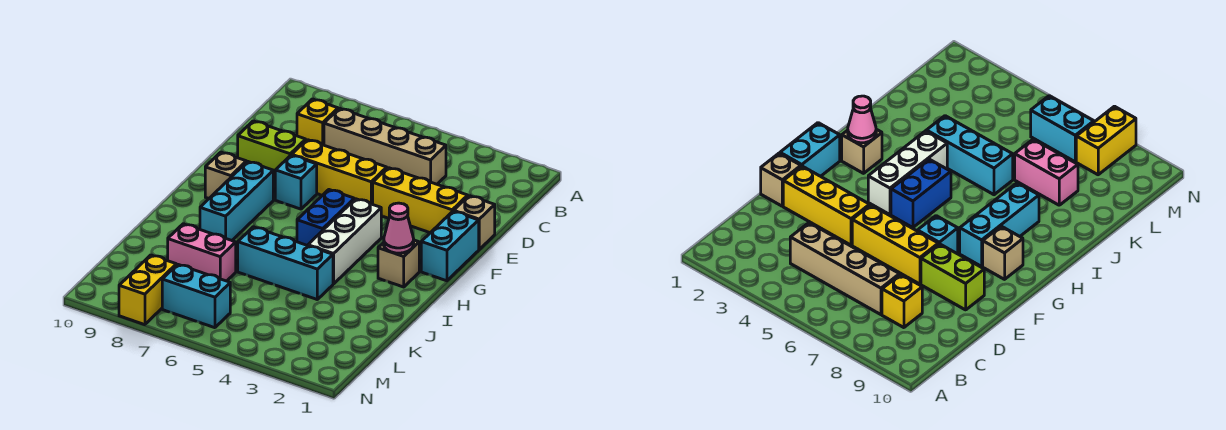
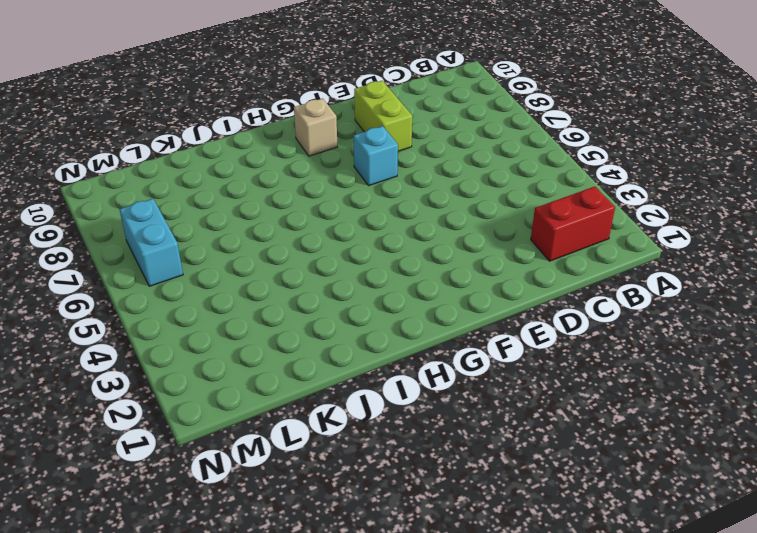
red brick B2:C2 level 1 -> none
none -> tan brick C4:C7 level 1
none -> yellow brick C8 level 1
none -> tan brick E1 level 1

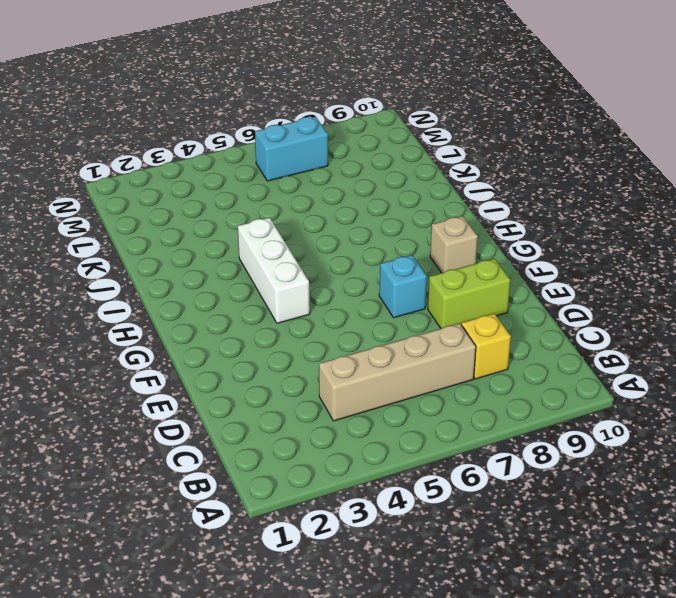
none -> tan brick E1 level 1
none -> yellow brick E2:E4 level 1
none -> yellow brick E5:E7 level 1

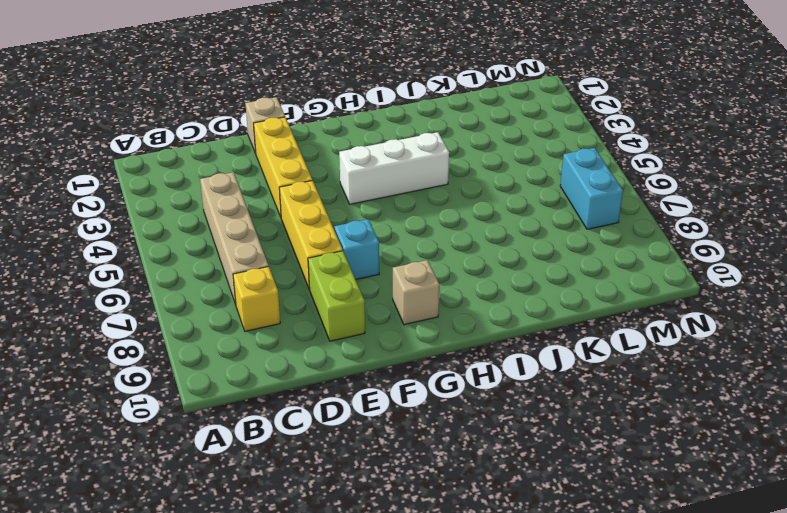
none -> cyan brick F1:G1 level 1
none -> blue brick G5:H5 level 1
none -> cyan brick G8:I8 level 1

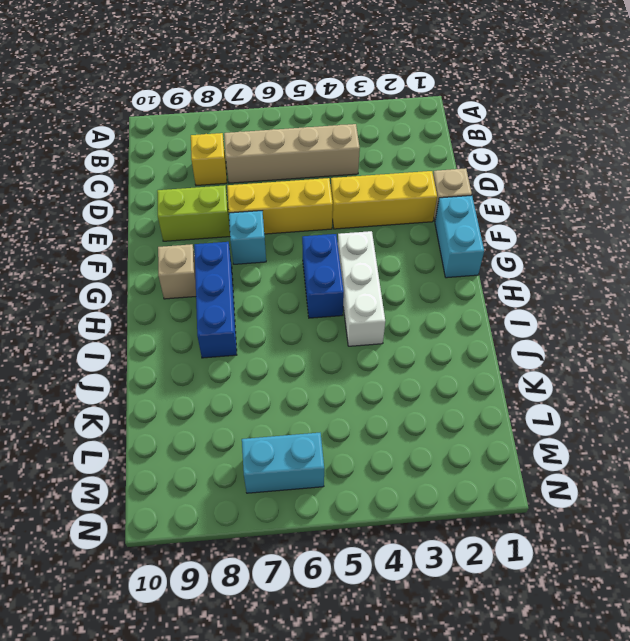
blue brick G8:I8 level 1 -> cyan brick G8:I8 level 1
none -> tan brick H2 level 1
none -> cyan brick J4:J6 level 1
none -> pink brick K7:K8 level 1

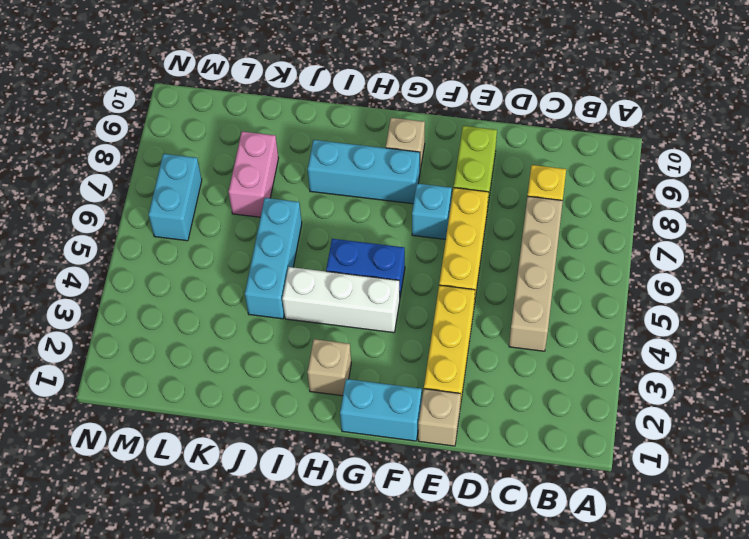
none -> yellow brick M8:N8 level 1
none -> pink cone H2 level 2

